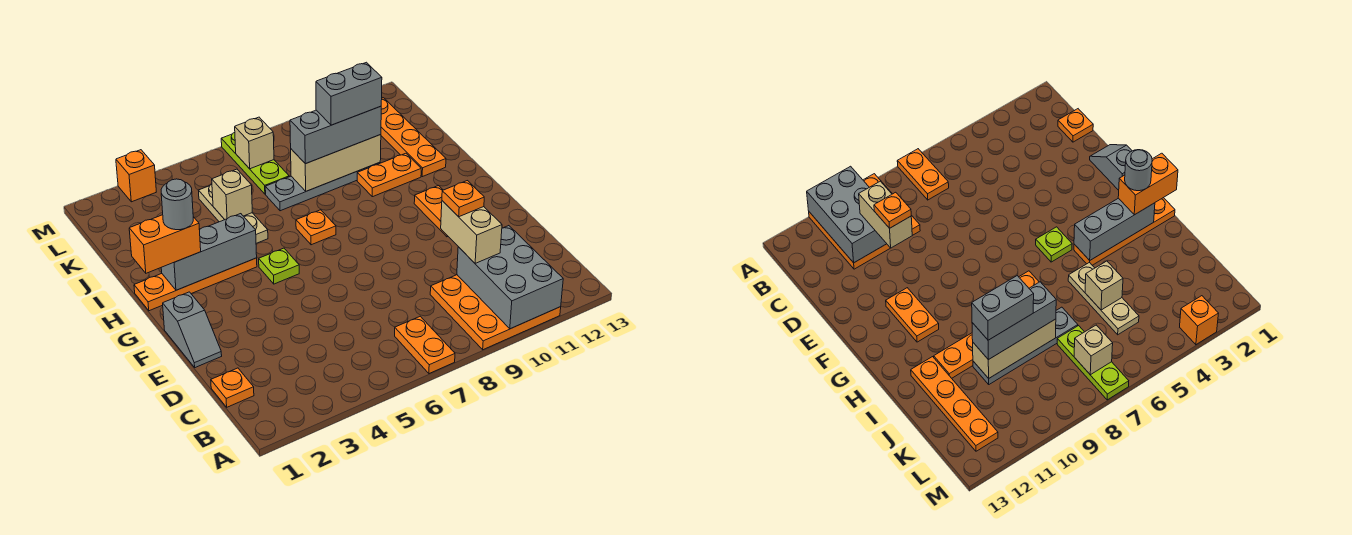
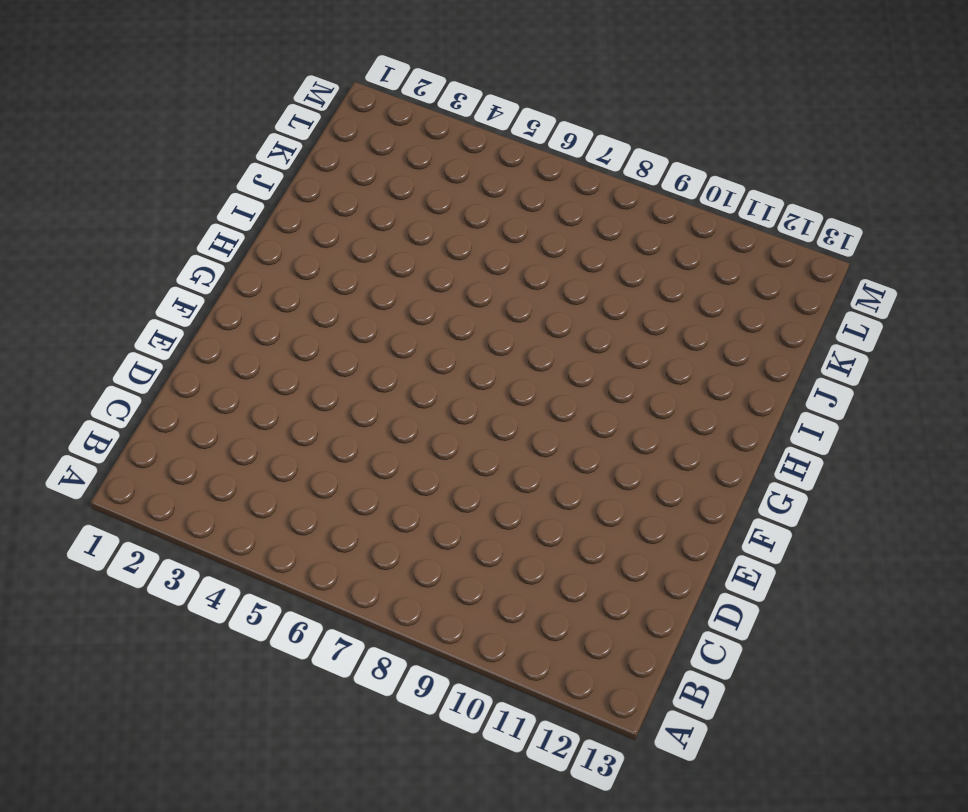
none -> orange plate A7:B7 level 1
none -> orange plate A9:C11 level 1
none -> orange plate C1 level 1

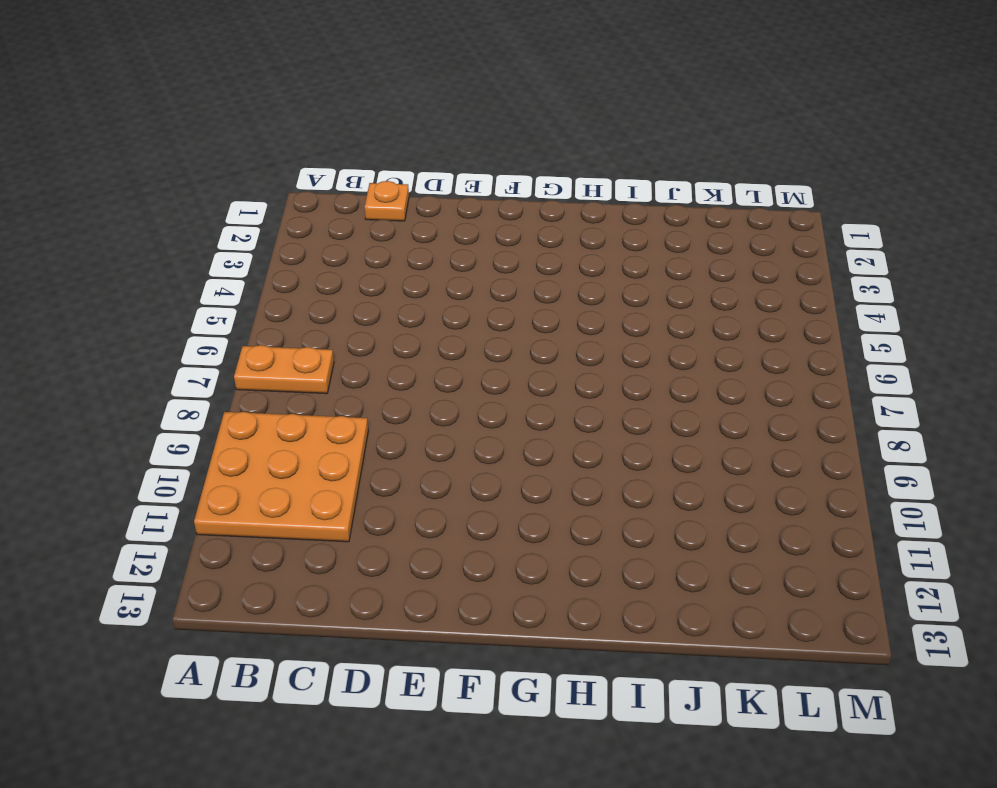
none -> grey slope E1:F1 level 1 top F
none -> orange plate F11:G11 level 1
none -> lime plate G5 level 1

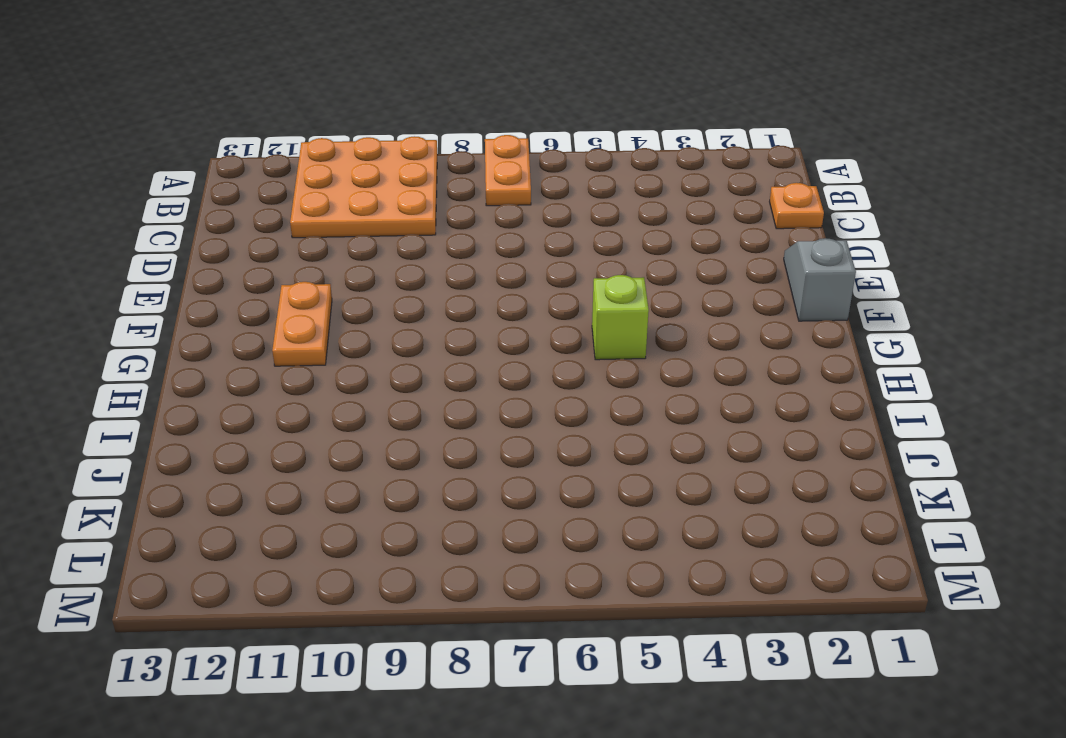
lime brick G5 level 1 -> lime plate G5 level 1
none -> orange plate H1:H4 level 1
none -> orange plate H7 level 1
none -> tan plate I5:K5 level 1

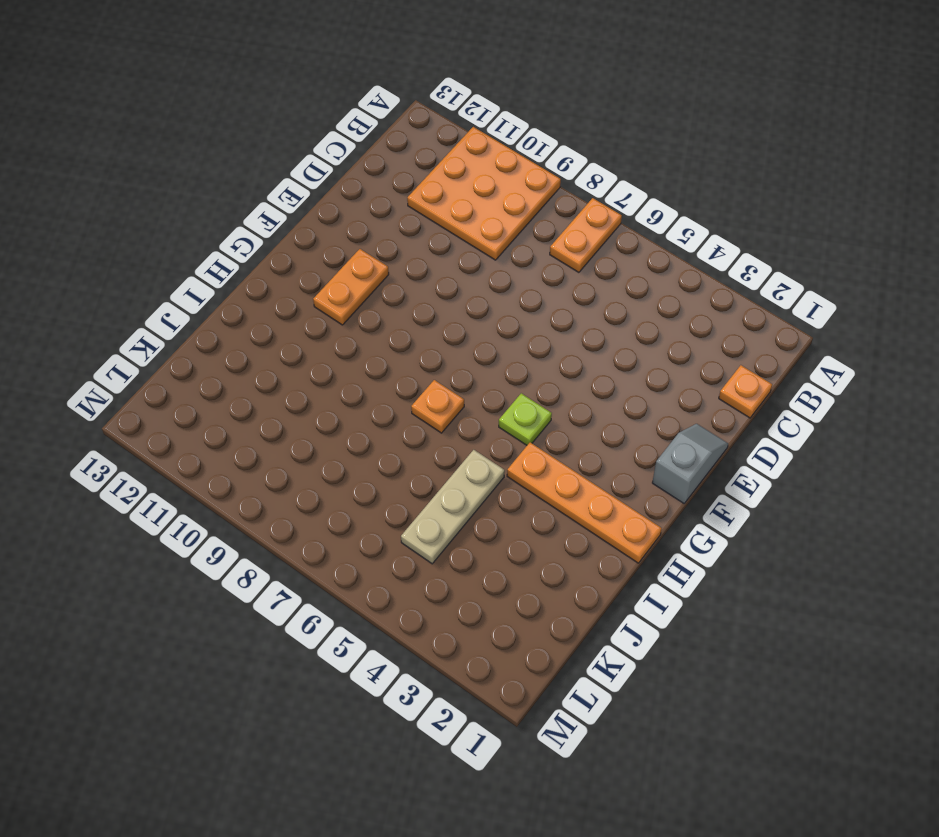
none -> orange plate I10:I11 level 1
none -> orange plate I12:L12 level 1
none -> grey plate J7:J10 level 1

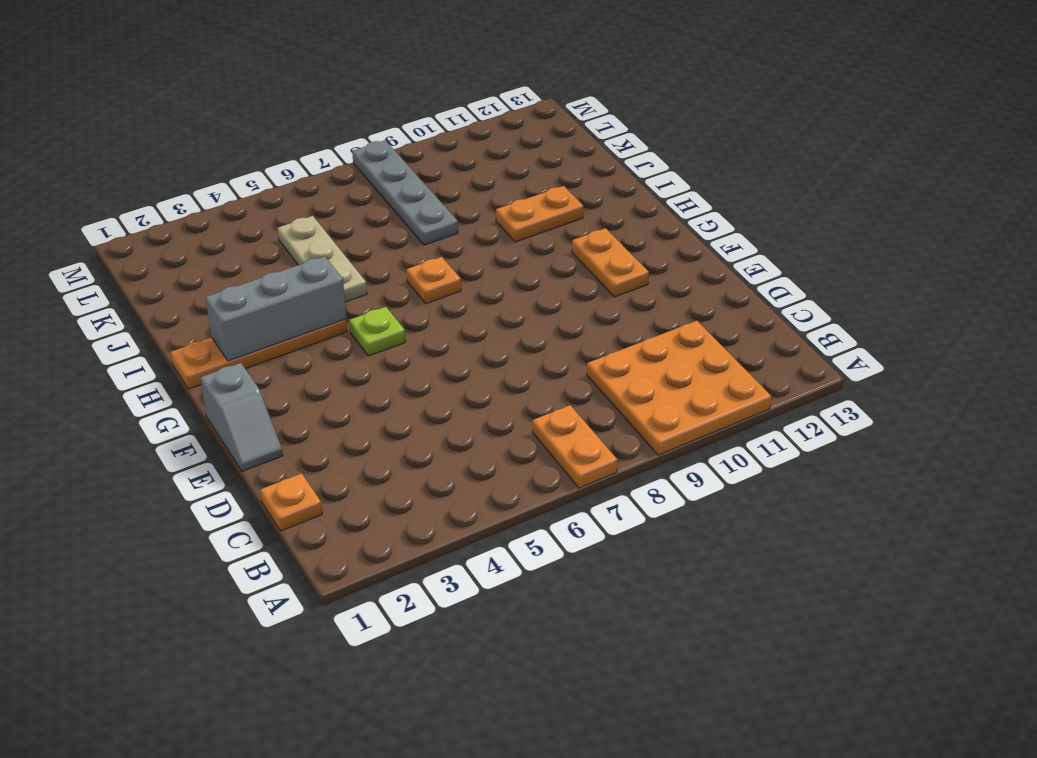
grey plate J8:M8 level 1 -> grey plate J7:J10 level 1
none -> orange plate I12:L12 level 1
none -> lime plate K7:M7 level 1
none -> orange brick M3 level 1

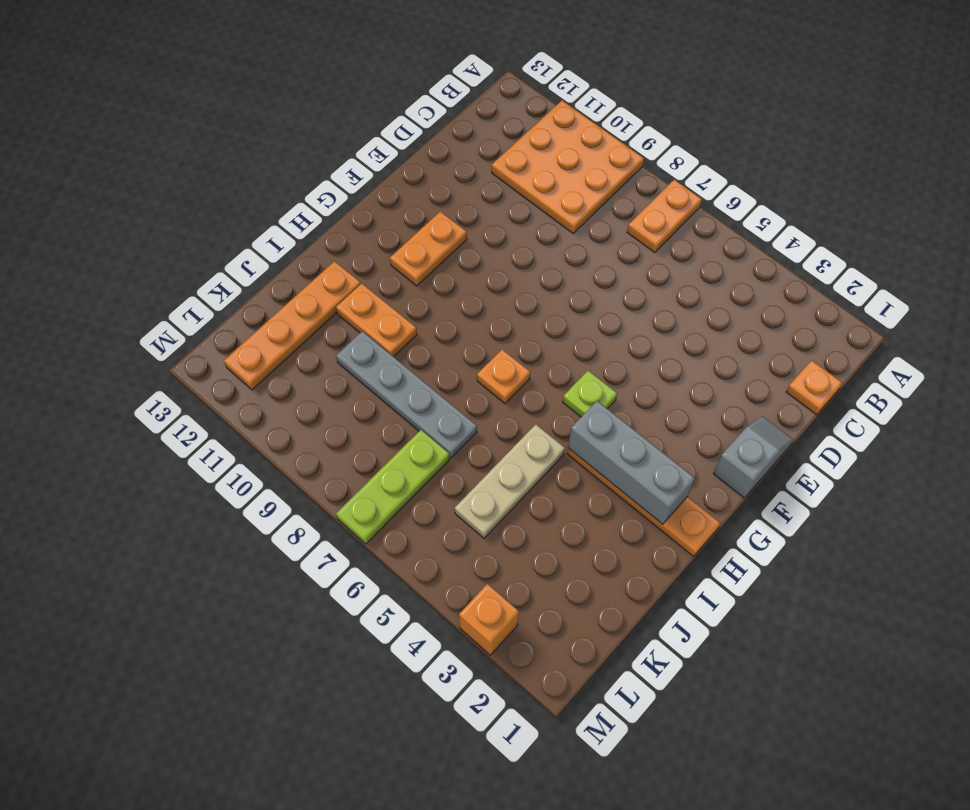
none -> grey brick A10:C11 level 2
none -> tan brick J5 level 2
none -> tan brick J8:J10 level 2

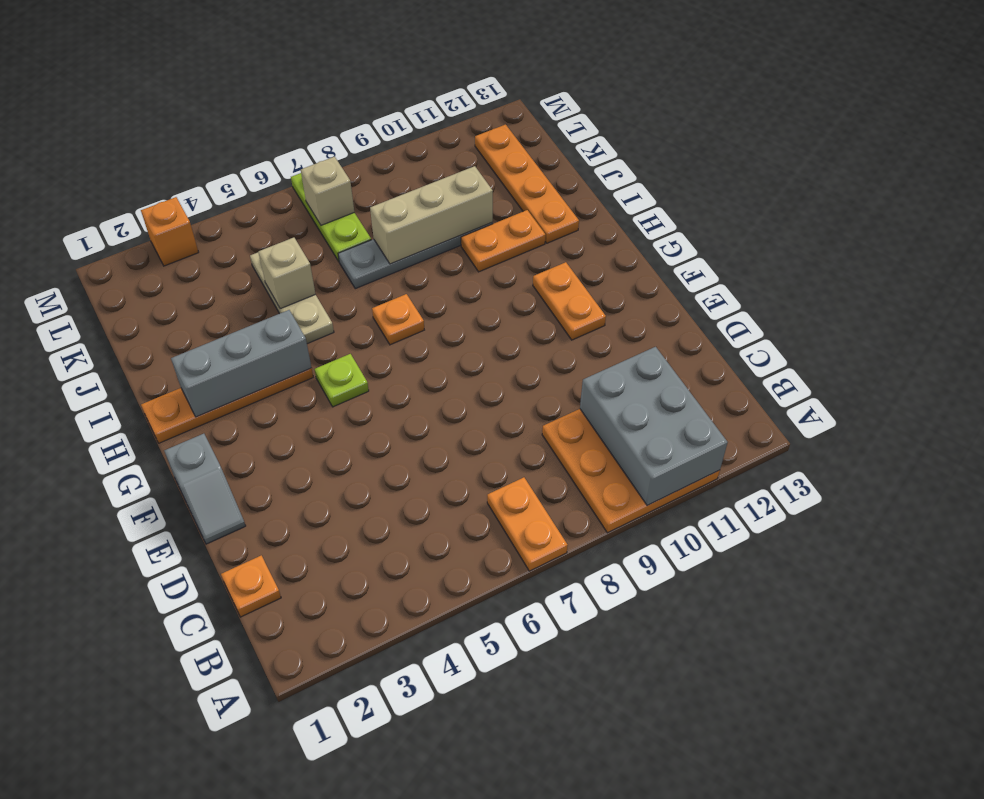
none -> tan brick C10:D10 level 3
none -> orange brick H1:H2 level 3
none -> grey brick J8:J10 level 3

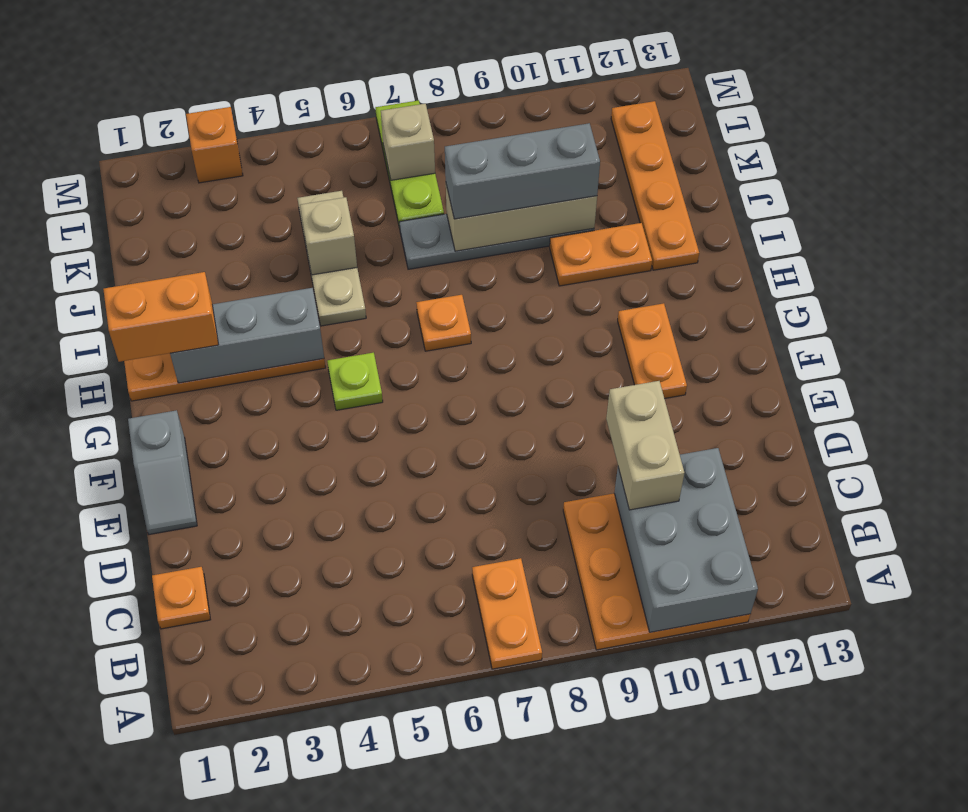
none -> orange plate D10 level 4
none -> grey round brick H2 level 4
none -> grey brick J9:J10 level 4

